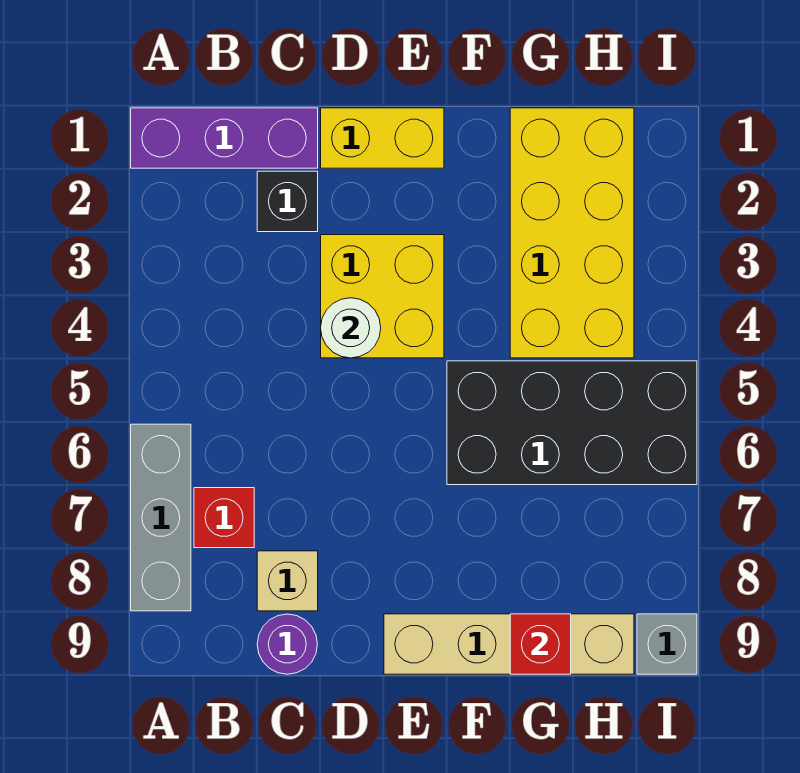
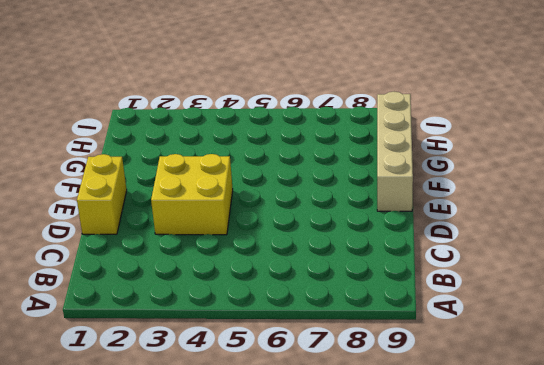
none -> purple brick A1:C1 level 1
none -> grey brick A6:A8 level 1
none -> red brick B7 level 1

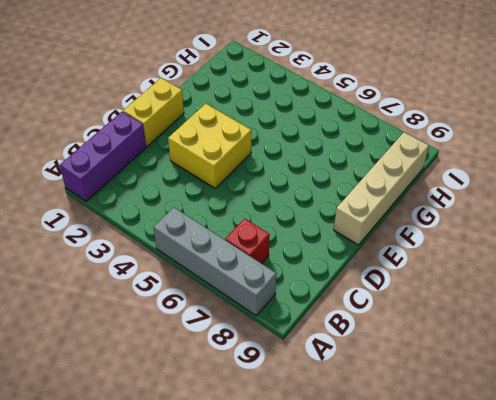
grey brick A5:A8 level 1 -> grey brick A6:A8 level 1
none -> black brick C2 level 1
none -> tan brick C8 level 1
none -> purple round brick C9 level 1

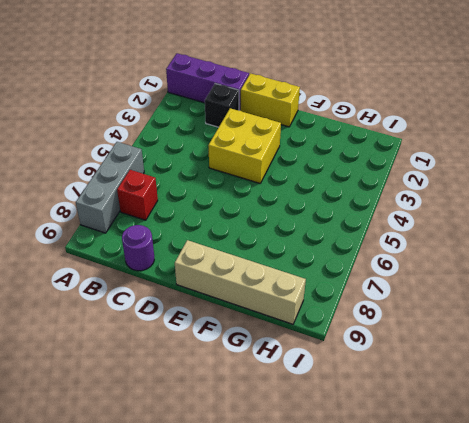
none -> tan brick C8 level 1
none -> black brick F5:I6 level 1
none -> yellow brick G1:H4 level 1

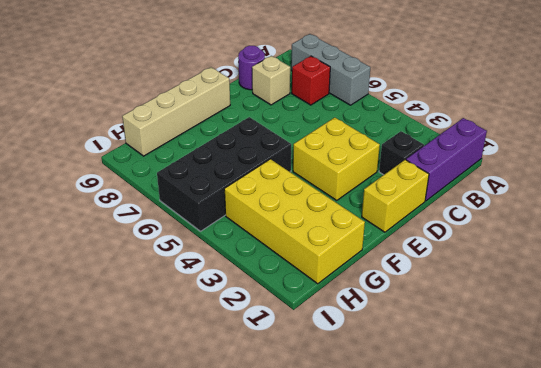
none -> grey brick I9 level 1
none -> white round brick D4 level 2
none -> red brick G9 level 2

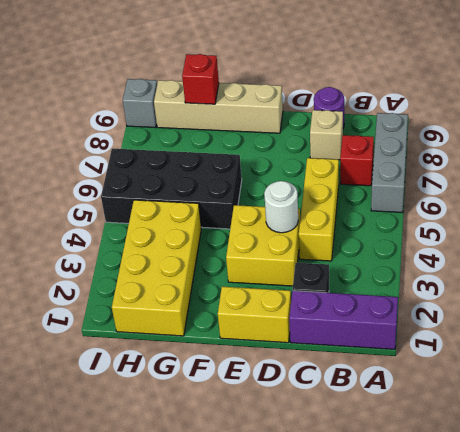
yellow brick C4:C6 level 1 -> none

